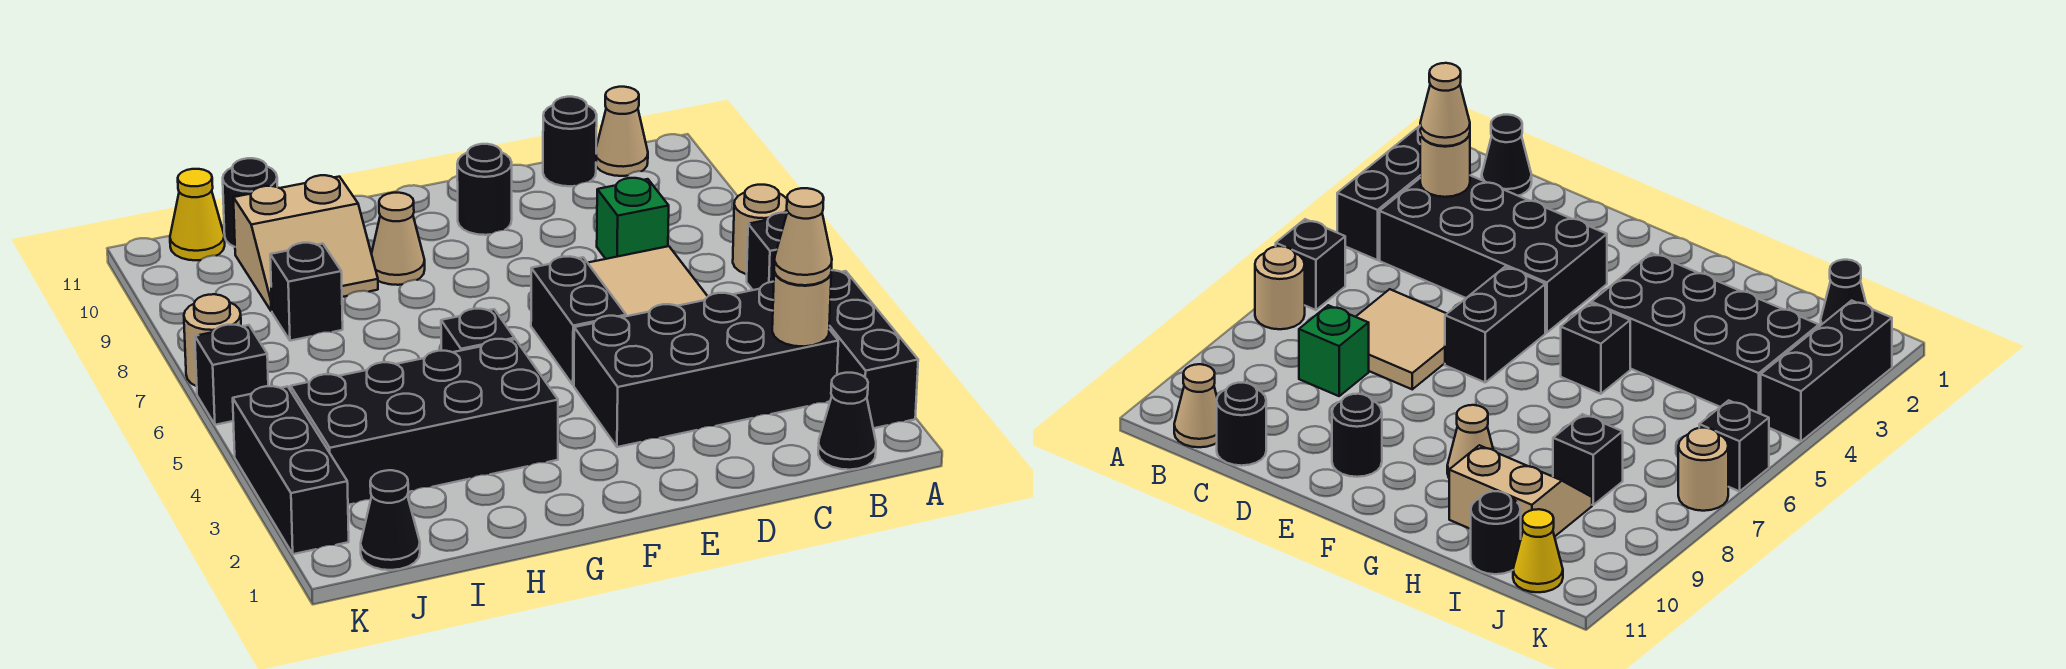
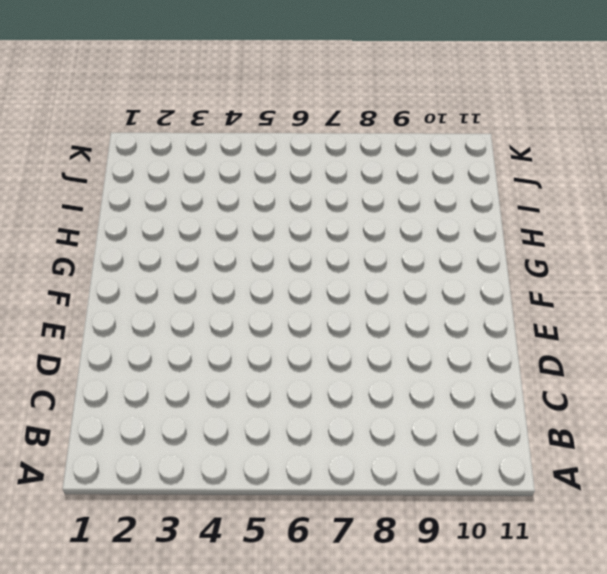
none -> black brick A2:A4 level 1
none -> black brick A6 level 1
none -> tan round brick A7 level 1

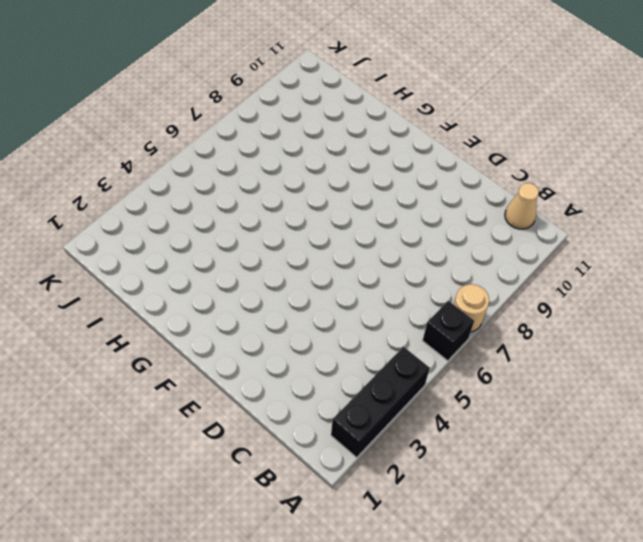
none -> black cone B1 level 1
none -> black brick B3:E4 level 1
none -> tan tile C6:D7 level 1

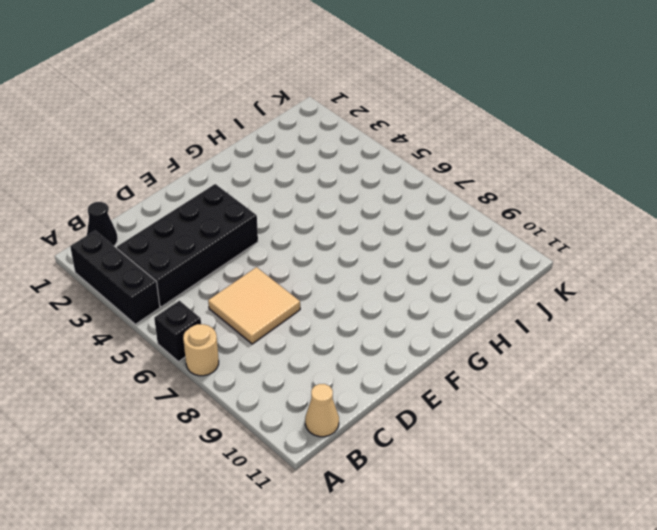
none -> green brick C8 level 1
none -> black round brick C11 level 1
none -> black brick E5:E6 level 1

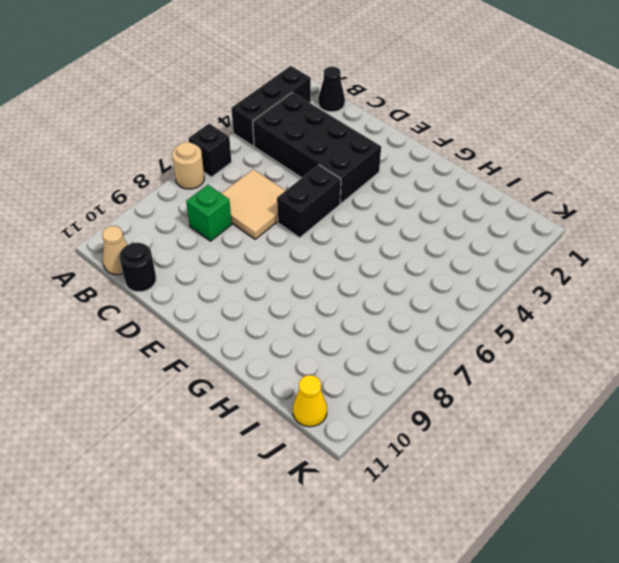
none -> black round brick E10 level 1
none -> black brick G3:J4 level 1
none -> black brick G5 level 1

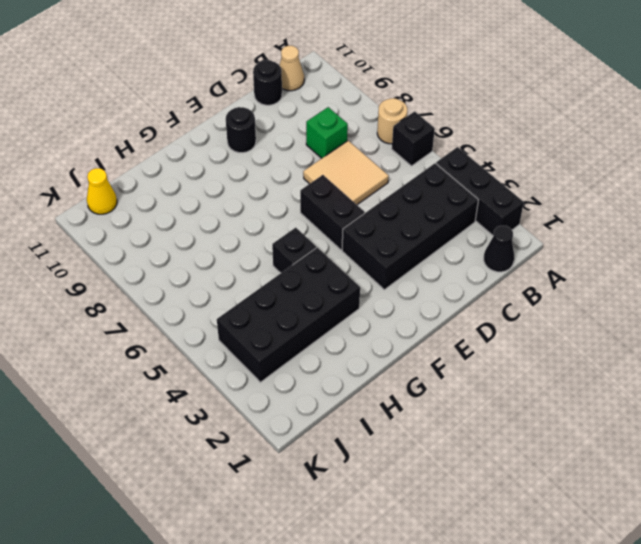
none -> tan cone G9 level 1
none -> tan slope H9:I10 level 1 top 10
none -> black brick I8 level 1

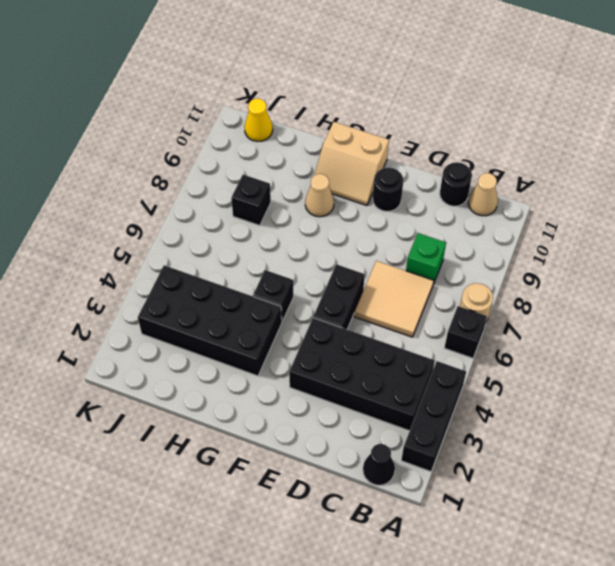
tan slope F10:G11 level 1 top 11 -> tan slope H9:I10 level 1 top 10
none -> black round brick I11 level 1
none -> black cone J1 level 1
none -> black brick K2:K4 level 1

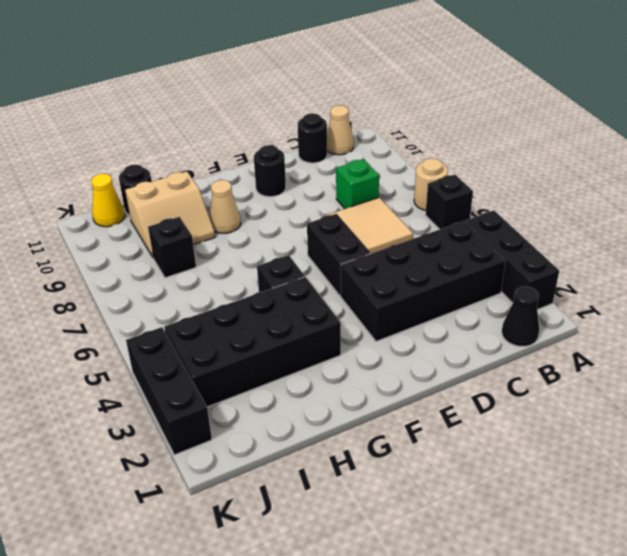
none -> black cone J1 level 1
none -> black brick K6 level 1
none -> tan round brick K7 level 1

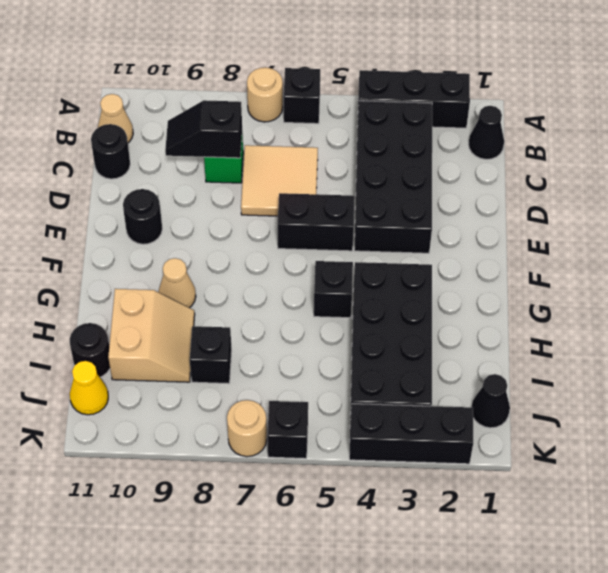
black slope C8:C9 level 2 top 8 -> none
none -> tan round brick B3 level 2
none -> tan cone B3 level 3

